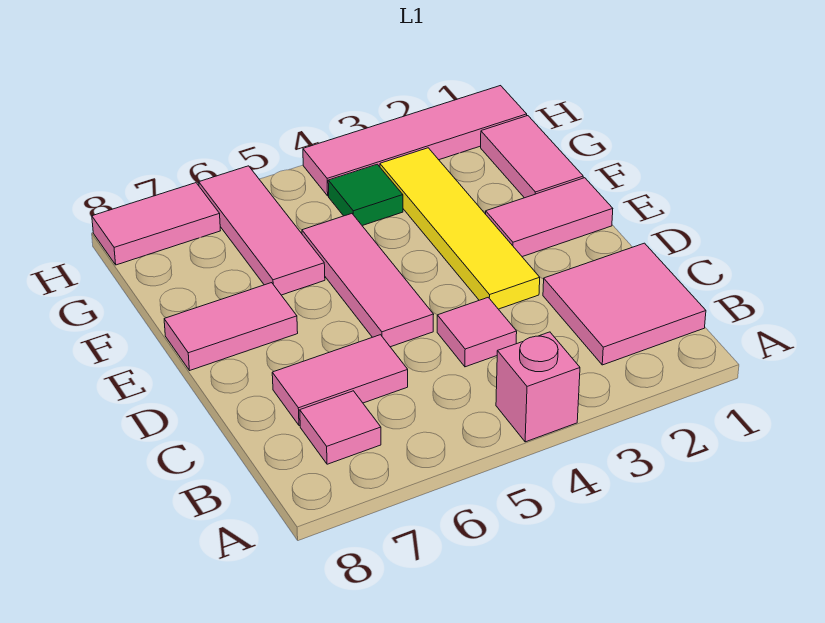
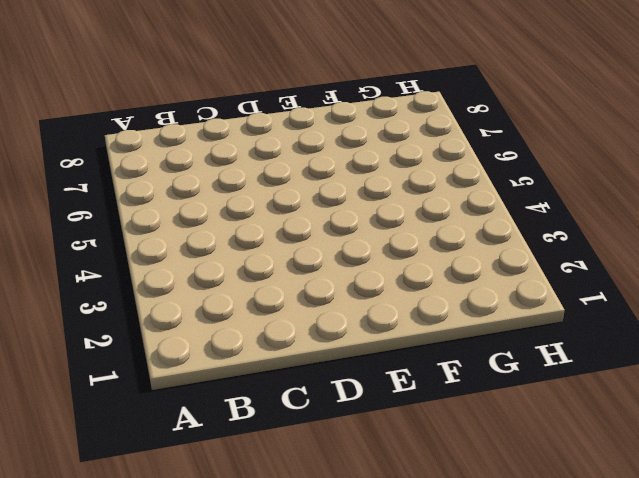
none -> pink brick A4 level 1
none -> pink tile B1:C2 level 1
none -> pink tile B7 level 1

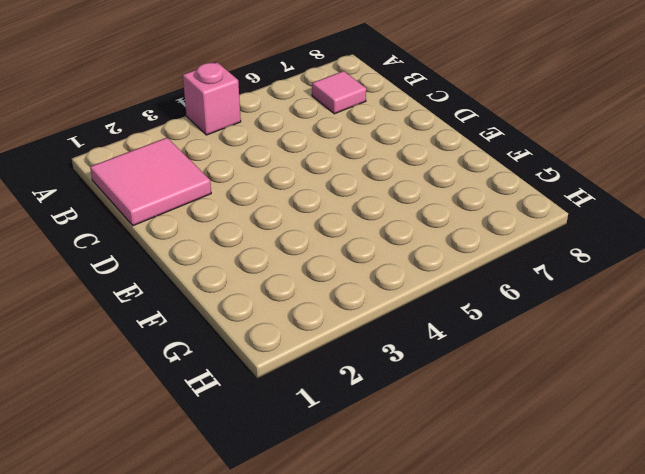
none -> pink tile C4 level 1
none -> pink tile C6:C7 level 1
none -> yellow tile D3:G3 level 1

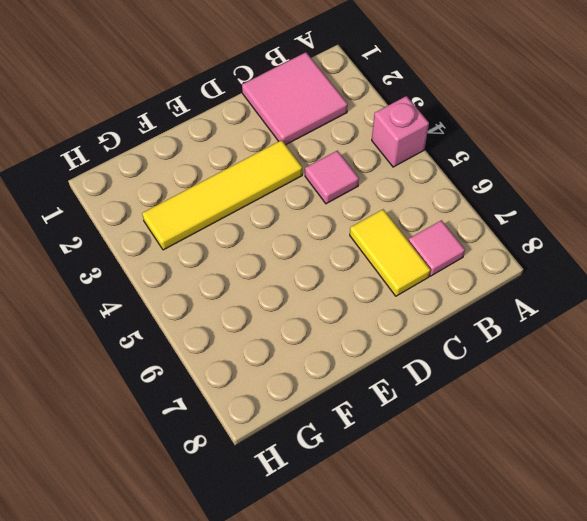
yellow tile C6:C7 level 1 -> pink tile C6:C7 level 1
none -> pink tile D5:F5 level 1
none -> pink tile E1:E2 level 1
none -> pink tile E7:E8 level 1

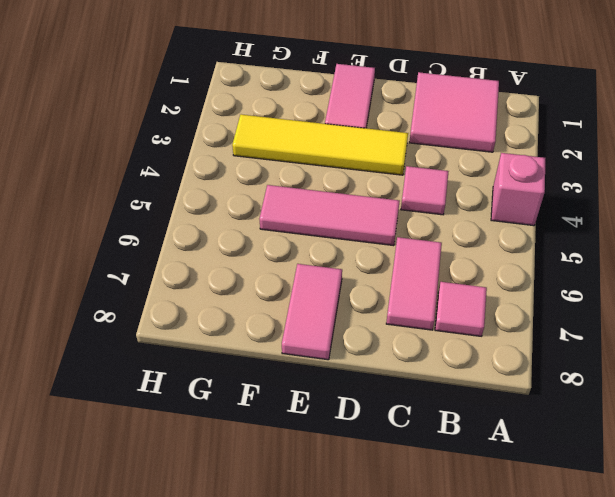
none -> pink tile F1:G1 level 1
none -> pink tile F6:H6 level 1
none -> green tile G4 level 1

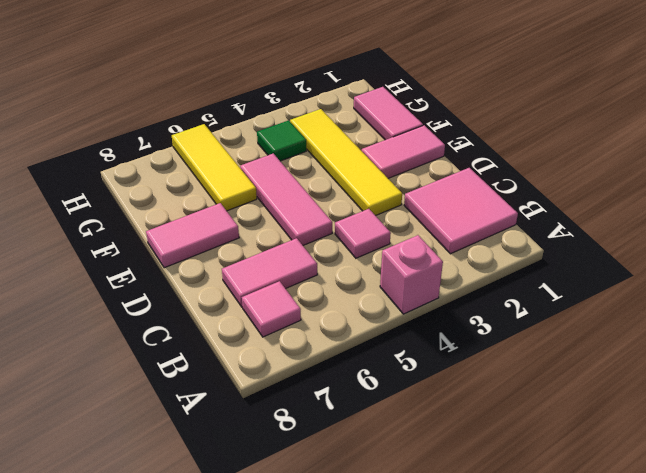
yellow tile F6:H6 level 1 -> pink tile F6:H6 level 1
none -> pink tile H1:H4 level 1
none -> pink tile H7:H8 level 1

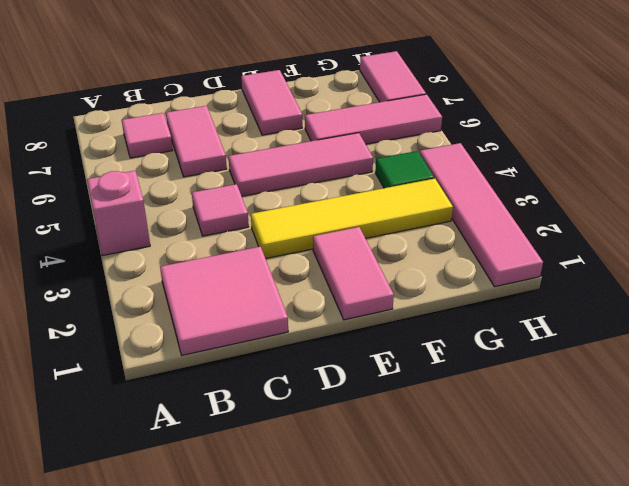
none -> pink tile F1:G1 level 1

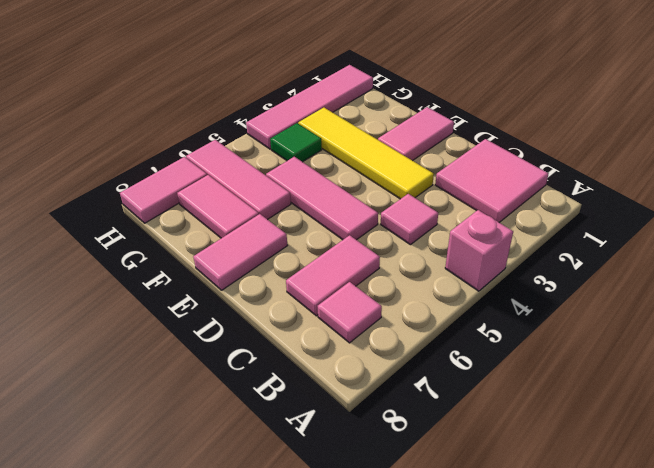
pink tile F7:G7 level 1 -> pink tile F1:G1 level 1

